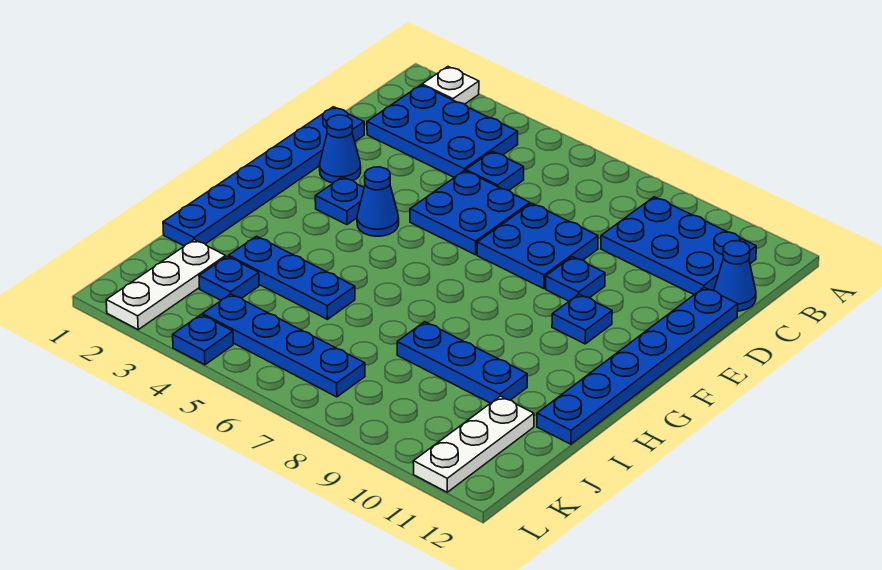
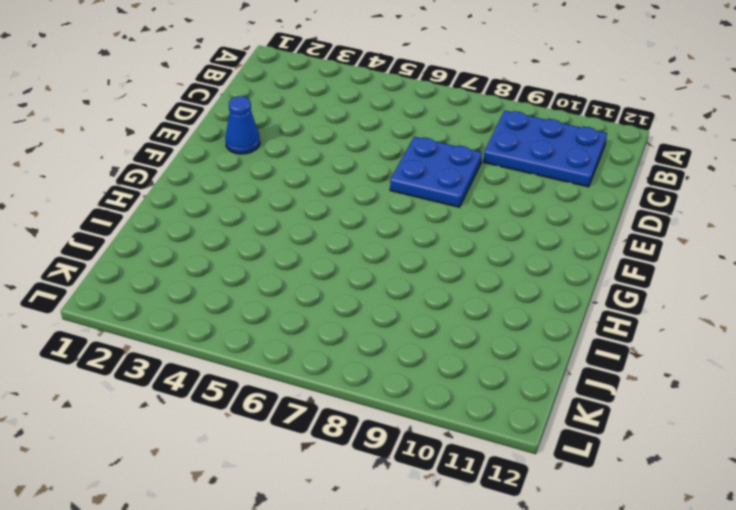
none -> white plate A2 level 1
none -> blue plate B2:C4 level 1
none -> blue plate C5 level 1

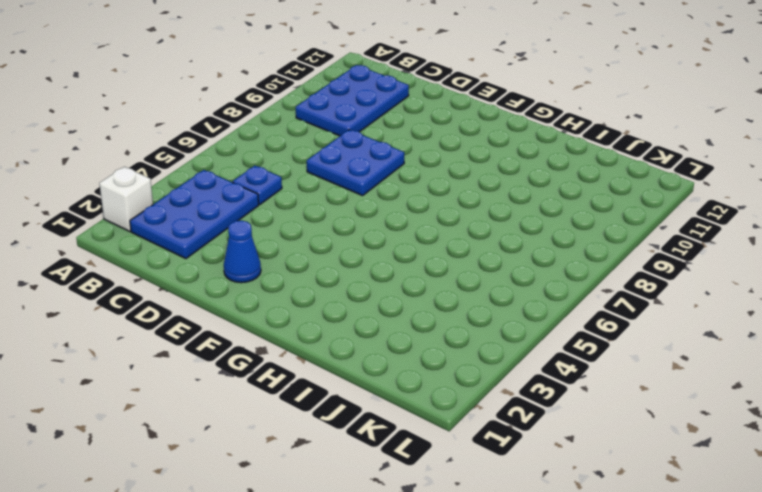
white brick A2 level 1 -> white plate A2 level 1
none -> blue cone C12 level 1
none -> blue plate D1:I1 level 1
none -> blue plate D5:E6 level 1

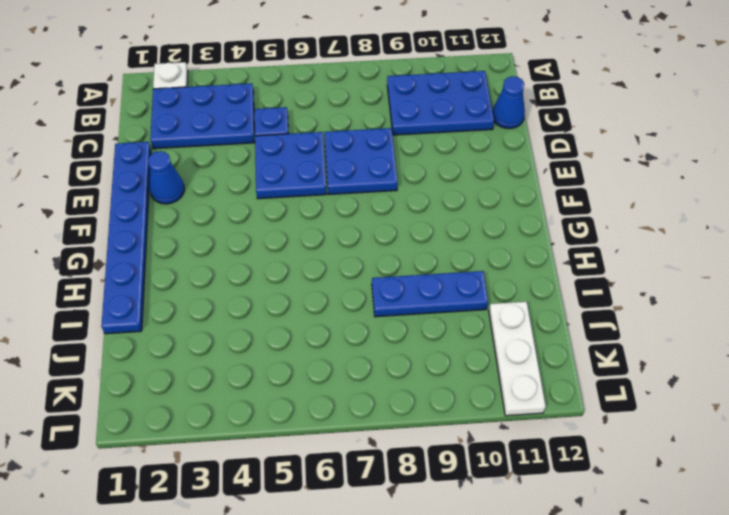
none -> blue plate D12:I12 level 1
none -> blue plate E9 level 1
none -> blue plate F3 level 1

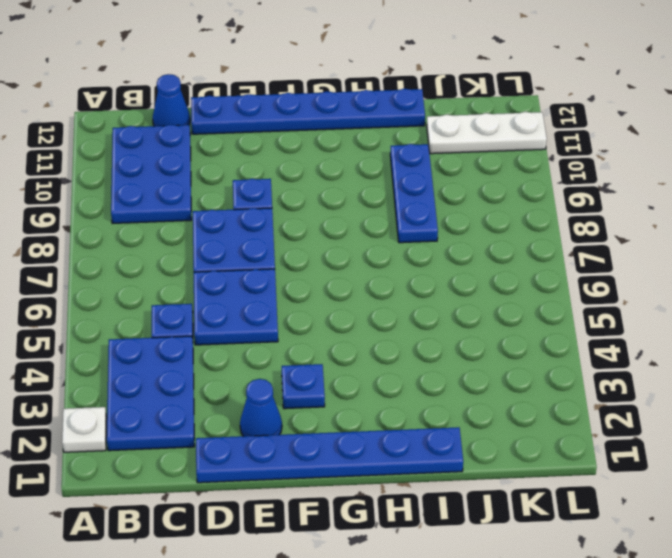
none -> blue cone F4 level 1
none -> blue plate F10 level 1
none -> blue plate I3:I5 level 1

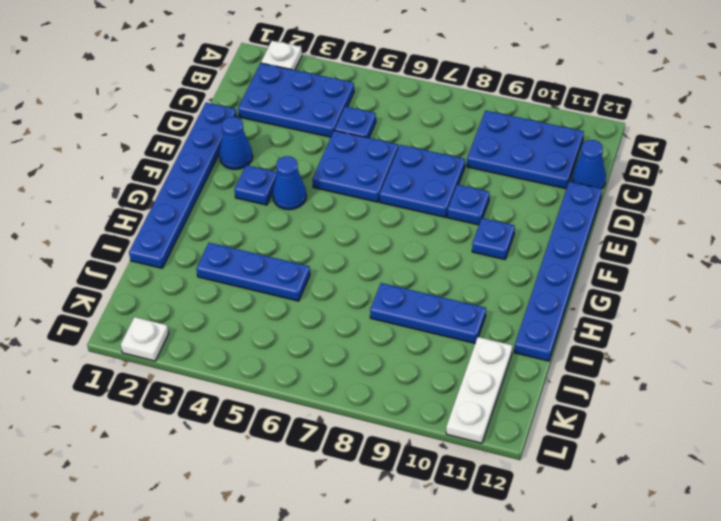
white plate L2 level 1 -> white plate J2:L2 level 1
none -> blue plate J3 level 1
none -> blue plate K4:K7 level 1
none -> blue plate L4 level 1

